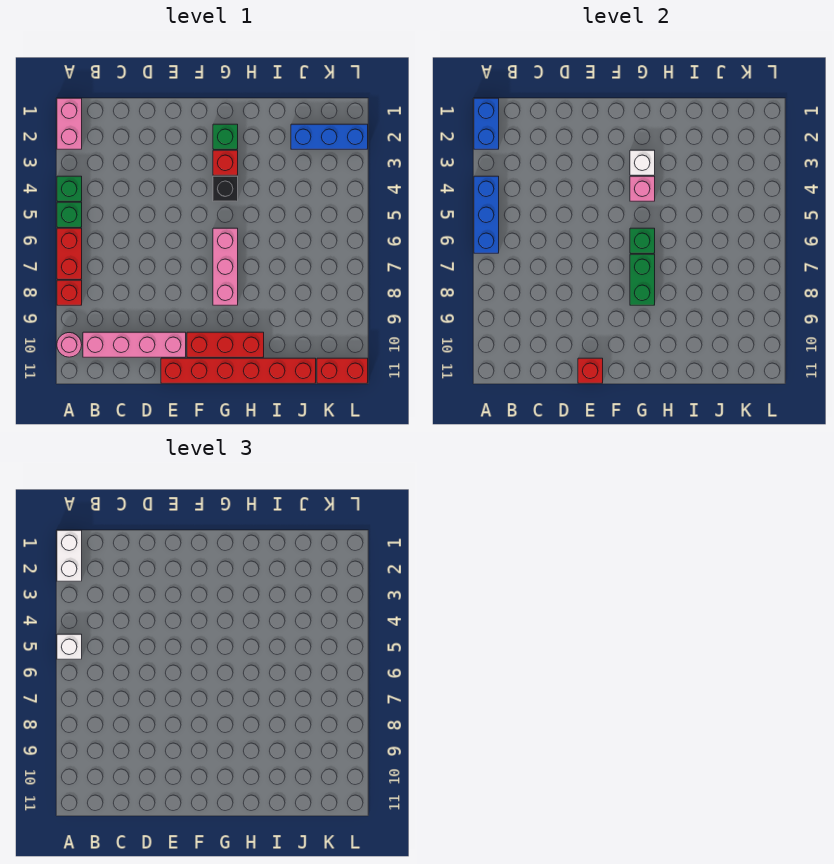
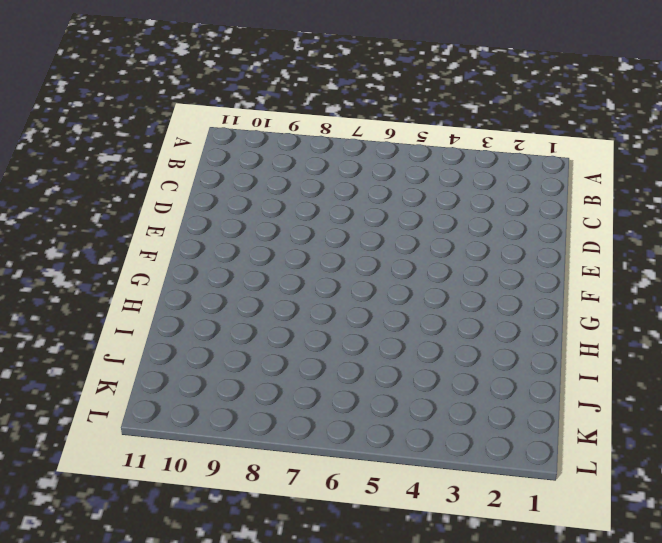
none -> pink brick A1:A2 level 1
none -> green brick A4 level 1
none -> green brick A5 level 1

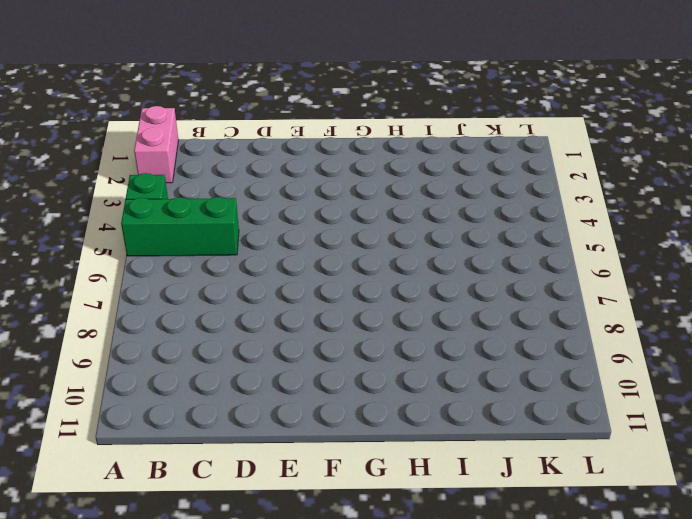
green brick A5:C5 level 1 -> green brick A5 level 1
none -> red brick A6:A7 level 1
none -> red brick A8 level 1
none -> pink round brick A10 level 1

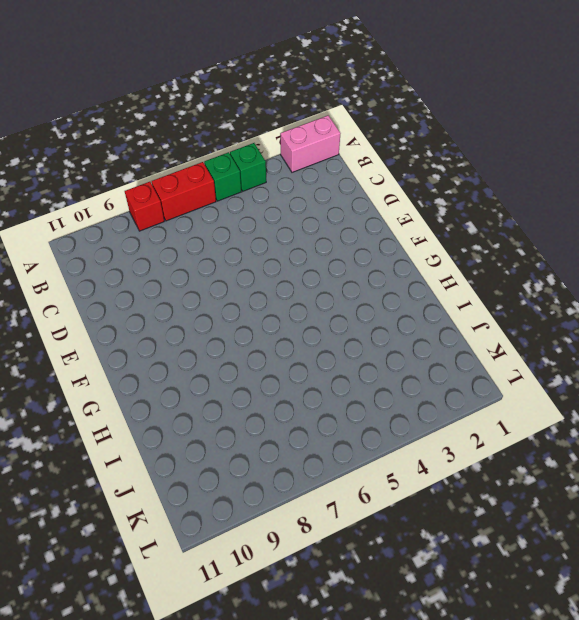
none -> pink round brick A10 level 1
none -> pink brick B10:E10 level 1
none -> red brick E11:J11 level 1

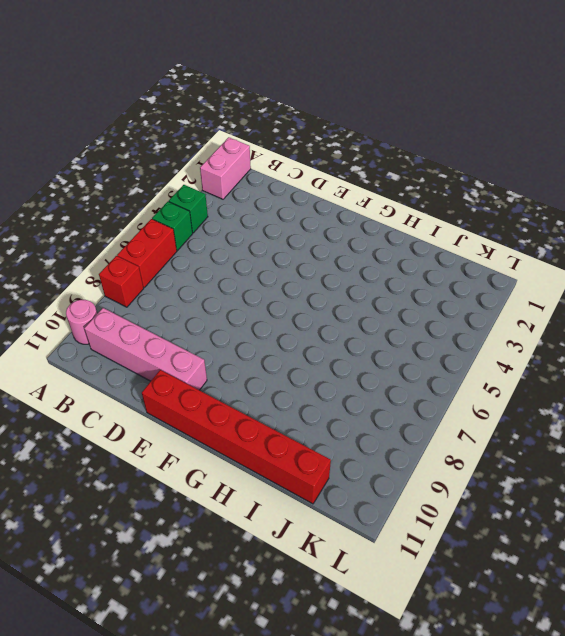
none -> red brick F10:H10 level 1
none -> green brick G2 level 1
none -> red brick G3 level 1

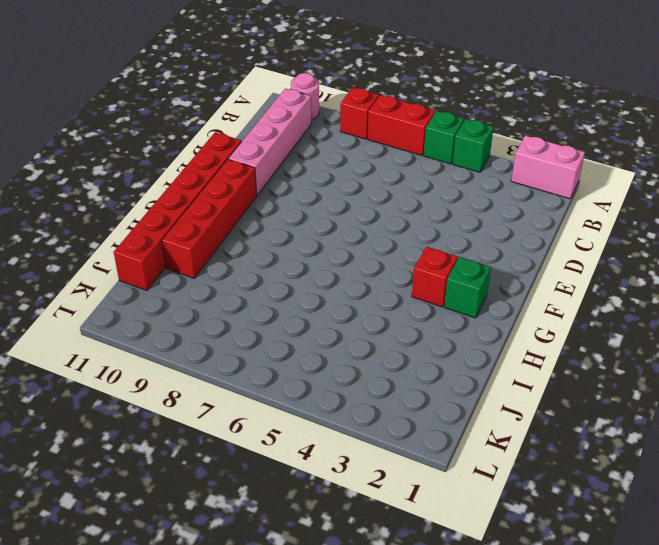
red brick F10:I10 level 1 -> red brick F10:H10 level 1
none -> black brick G4 level 1
none -> pink brick G6:G8 level 1
none -> blue brick J2:L2 level 1

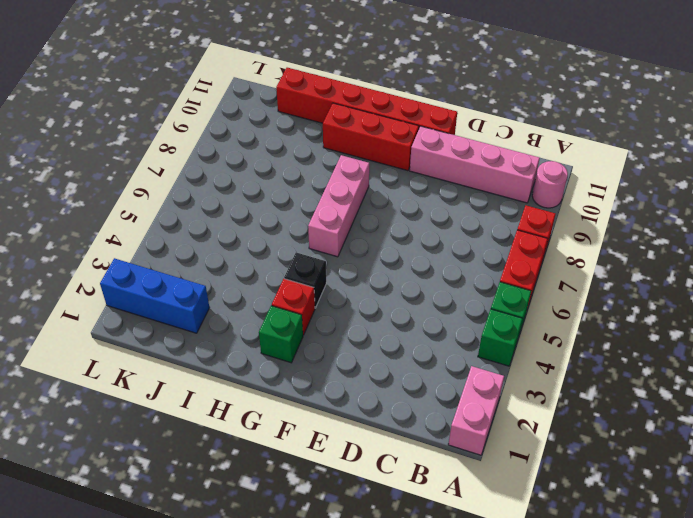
none -> red brick K11:L11 level 1
none -> blue brick A1:A2 level 2
none -> blue brick A4:A6 level 2

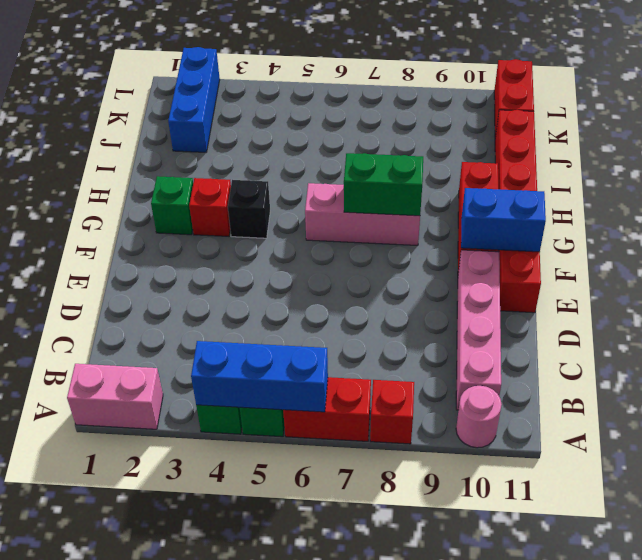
blue brick F10:F11 level 2 -> blue brick A1:A2 level 2
none -> red brick E11 level 2
none -> white brick G3 level 2
none -> pink brick G4 level 2

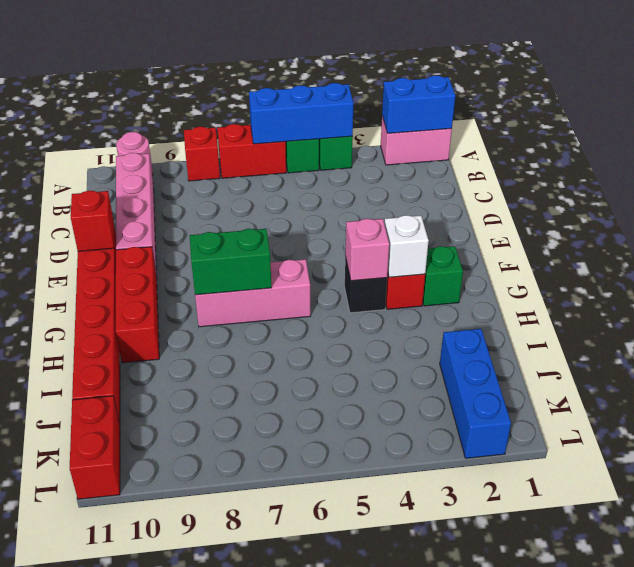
none -> green brick G6 level 2
none -> white brick A1:A2 level 3
none -> white brick A5 level 3

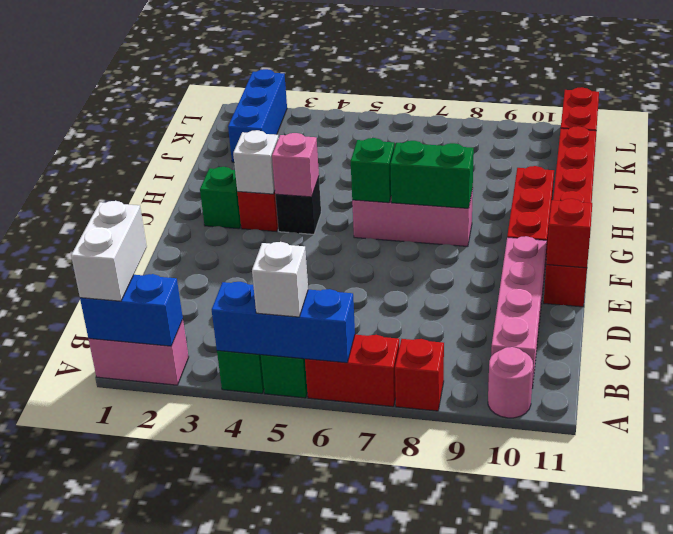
white brick A1:B1 level 3 -> white brick A1:A2 level 3

